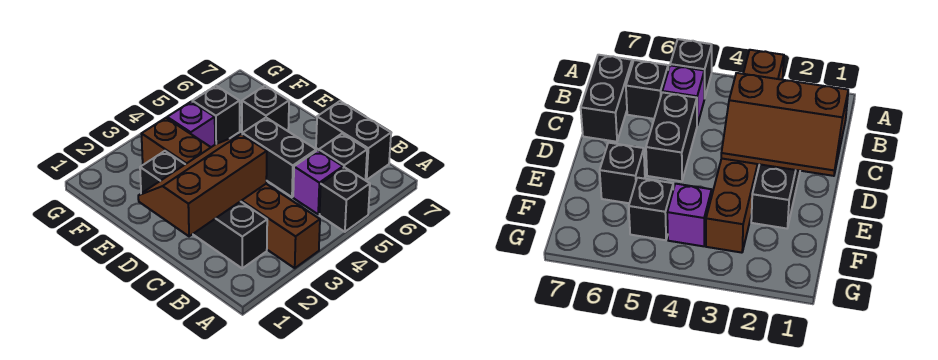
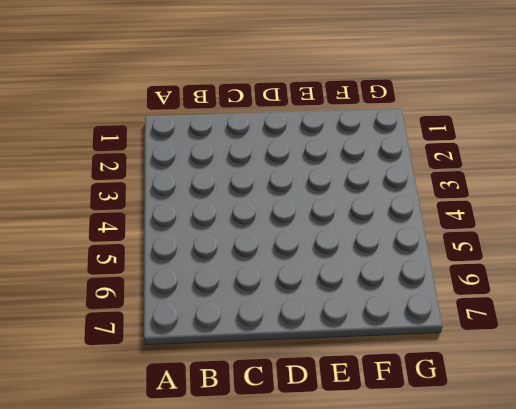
none -> brown brick A3:F3 level 1
none -> black brick A5 level 1

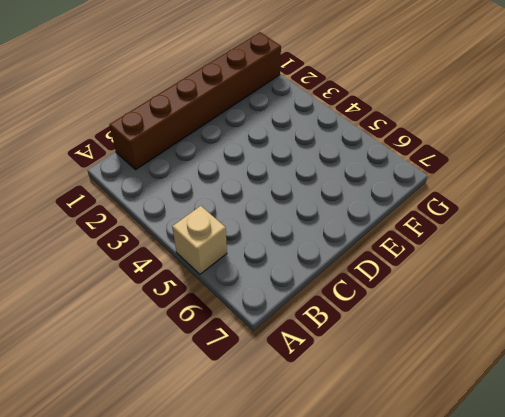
tan brick A5 level 1 -> black brick A5 level 1
brown brick B1:G1 level 1 -> brown brick A3:F3 level 1
none -> black brick B2:E2 level 1
none -> purple brick B5 level 1

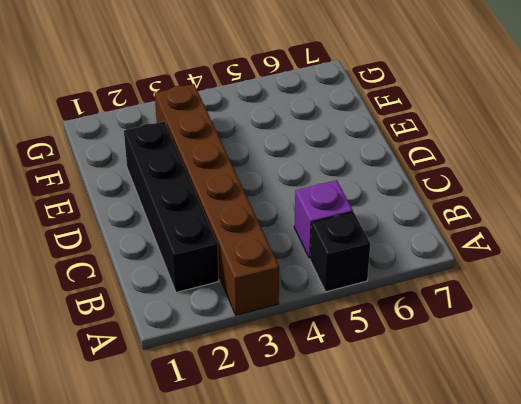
none -> black brick B6 level 1
none -> black brick B7:C7 level 1

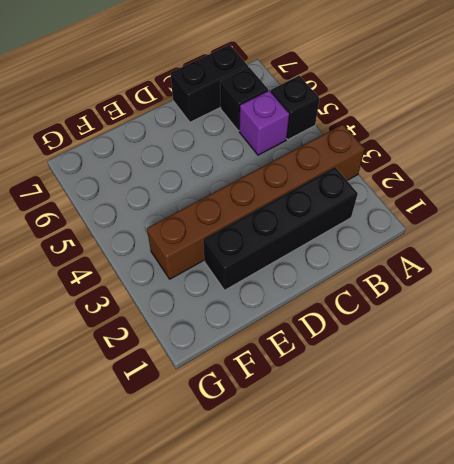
none -> black brick C5:D5 level 1
none -> black brick E6 level 1

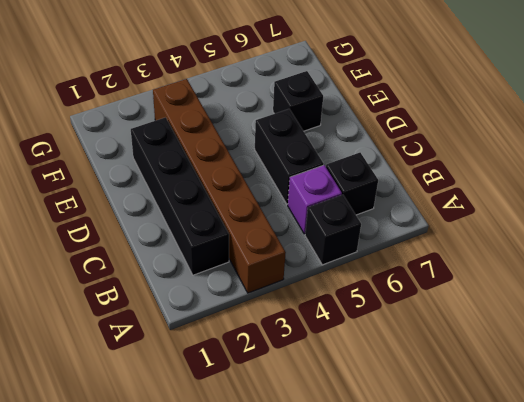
none -> black brick B7:C7 level 1
none -> purple brick F4 level 1

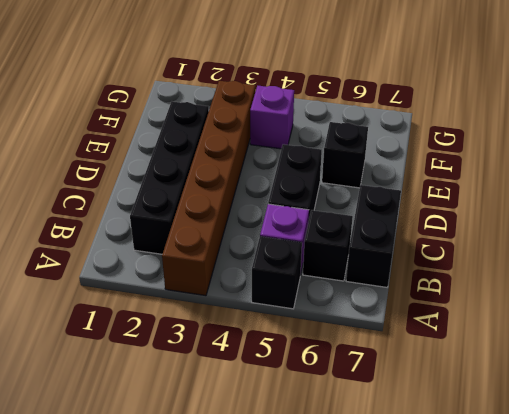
none -> black brick F5 level 1
none -> brown slope C1:D3 level 2 top C

